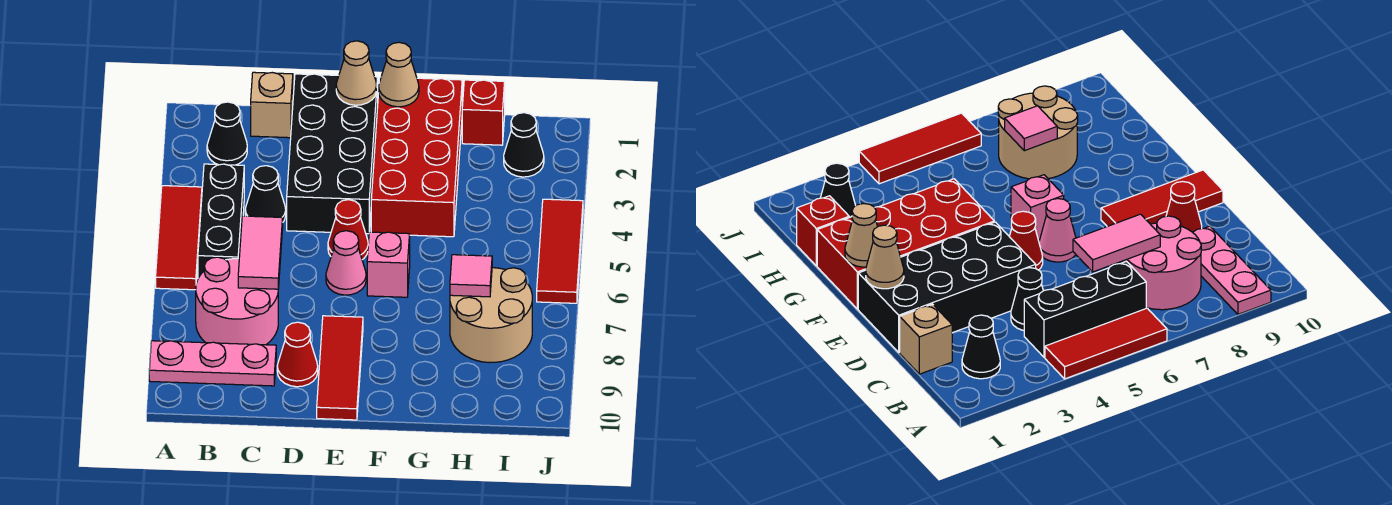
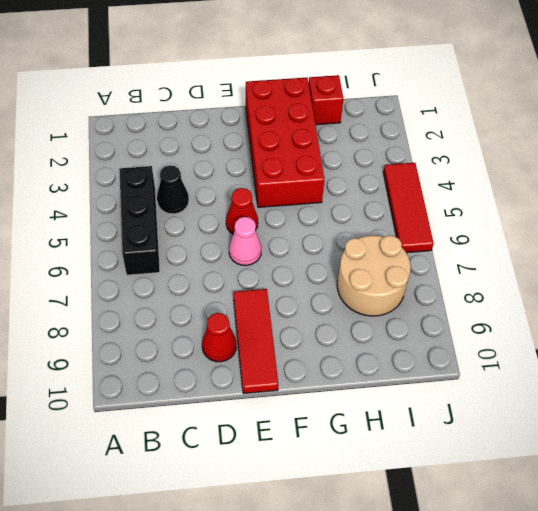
none -> red tile A4:A6 level 1
none -> pink plate A9:C9 level 1
none -> black cone B2 level 1

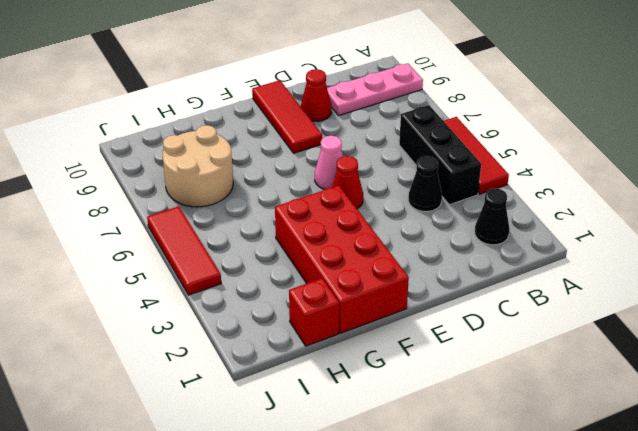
none -> pink round brick B7:C8 level 1
none -> tan brick C1 level 1
none -> black brick D1:E4 level 1

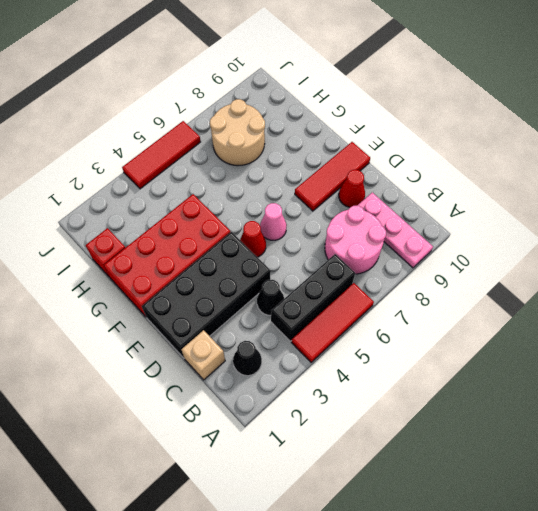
none -> pink brick F6 level 1
none -> black cone I2 level 1
none -> pink tile C6:C7 level 2

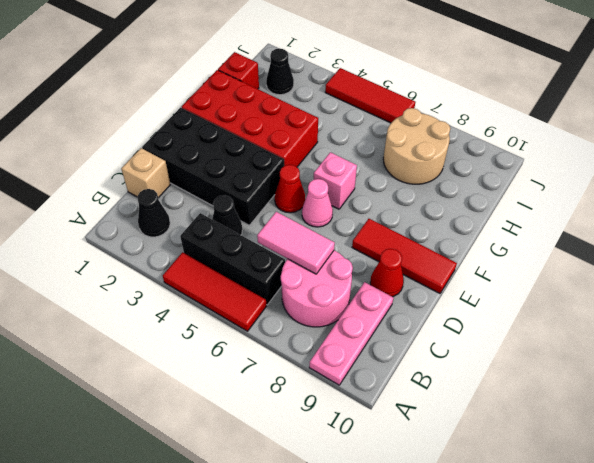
none -> tan cone E1 level 2
none -> tan cone F1 level 2
none -> pink tile H7 level 2

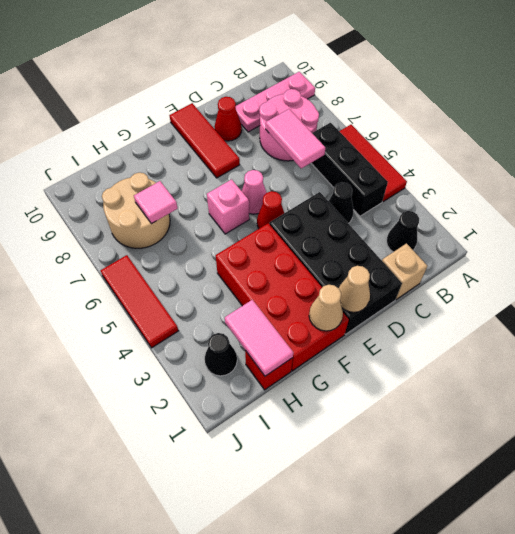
pink tile H1:H2 level 2 -> none

